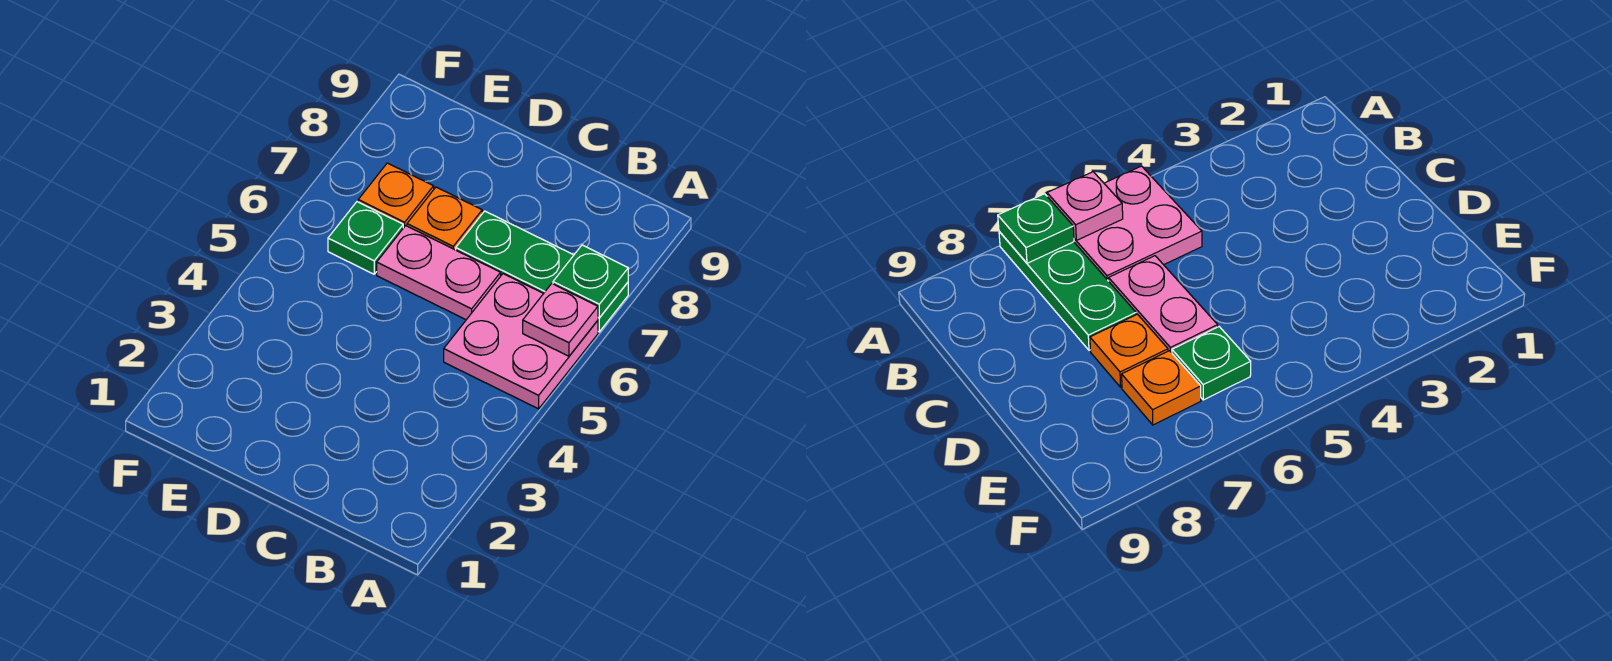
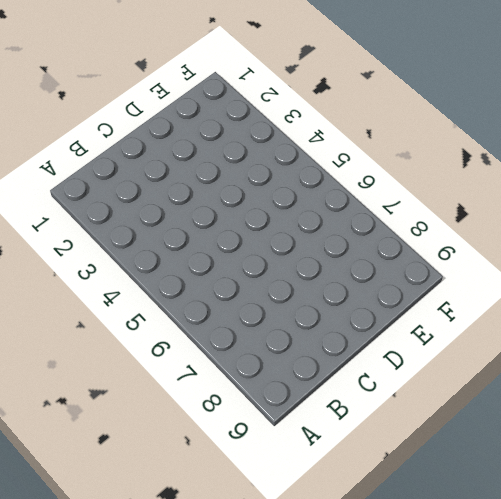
none -> pink plate A5:B6 level 1
none -> green plate A7:C7 level 1

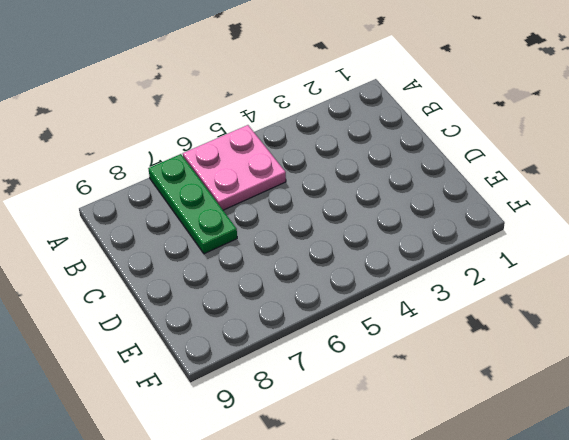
none -> pink plate C6:D6 level 1
none -> orange plate D7 level 1

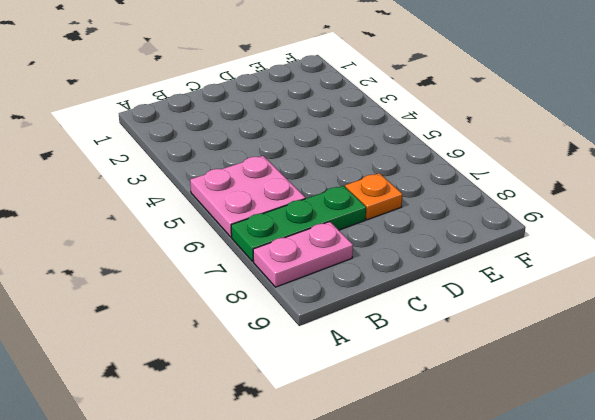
pink plate A8:B8 level 1 -> pink plate C6:D6 level 1
none -> green plate E6 level 1
none -> orange plate E7 level 1

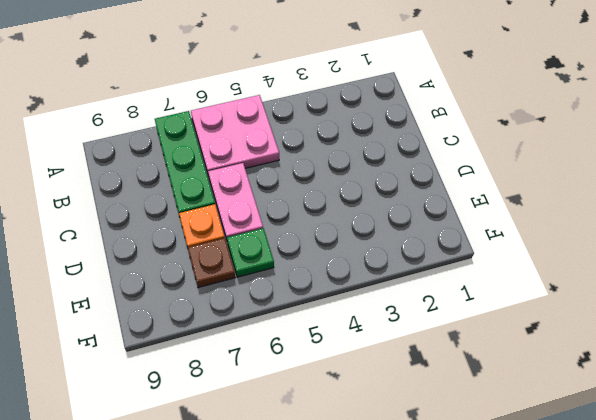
brown plate E7 level 1 -> orange plate E7 level 1
none -> pink plate A6 level 2
none -> green plate A7 level 2

